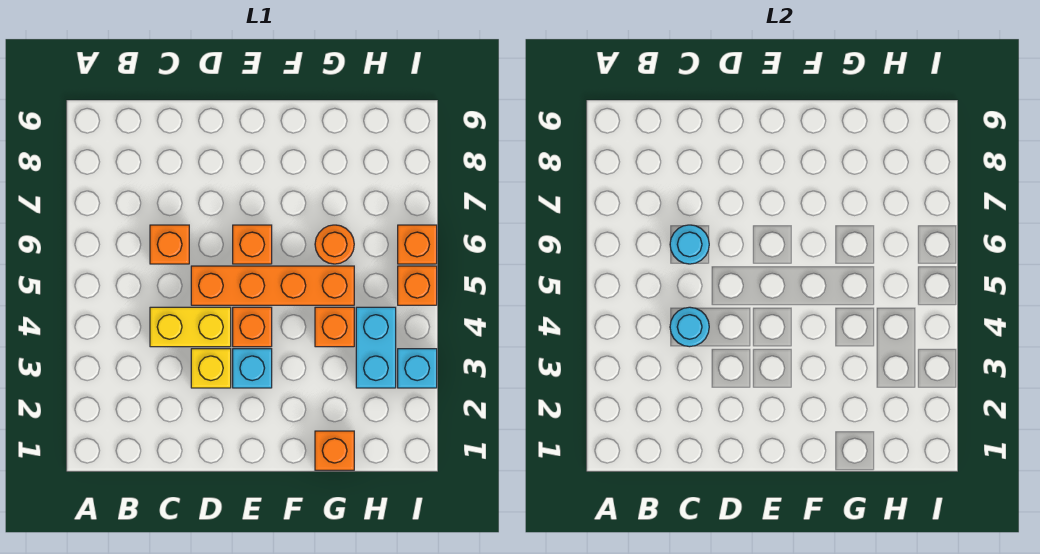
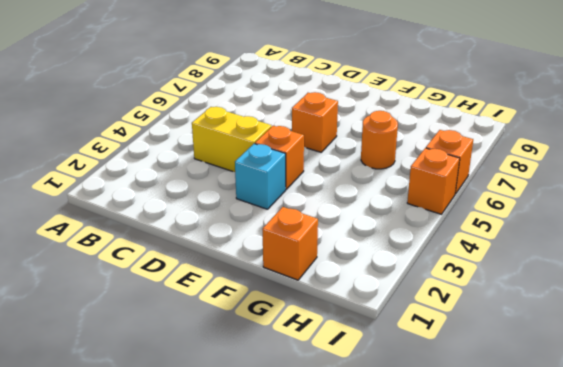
none -> orange brick C6 level 1
none -> yellow brick D3 level 1
none -> orange brick D5:G5 level 1

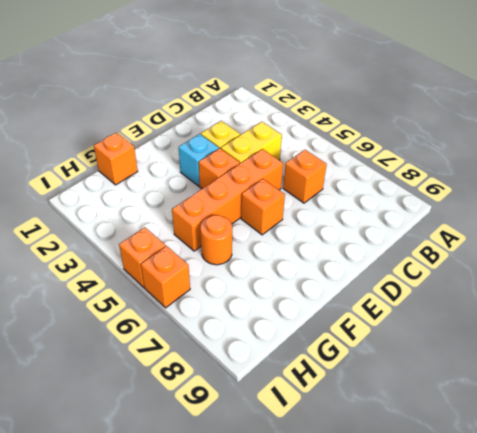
none -> orange brick G4 level 1
none -> cyan brick H3:H4 level 1
none -> cyan brick I3 level 1

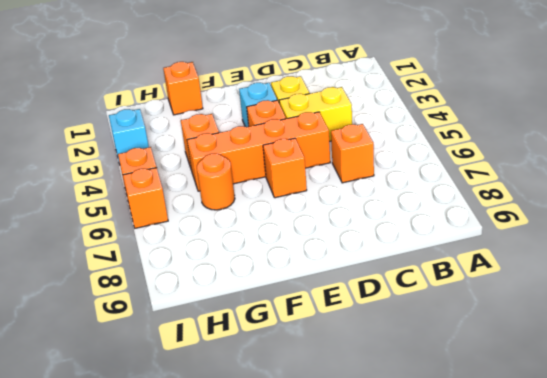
none -> cyan brick H3:H4 level 1
none -> cyan round brick C4 level 2
none -> cyan round brick C6 level 2

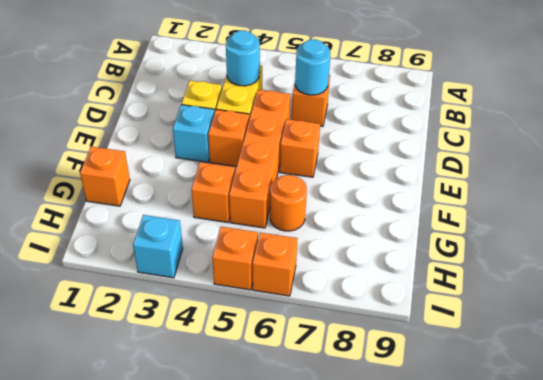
none -> cyan brick H3:H4 level 1

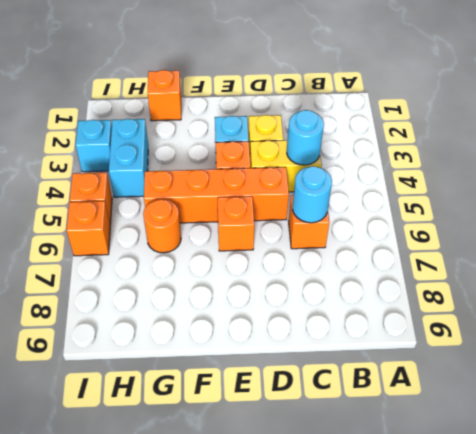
none -> orange brick G4 level 1

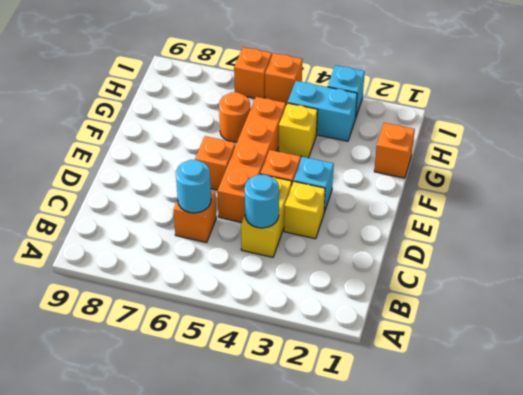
yellow brick G4 level 1 -> orange brick G4 level 1

